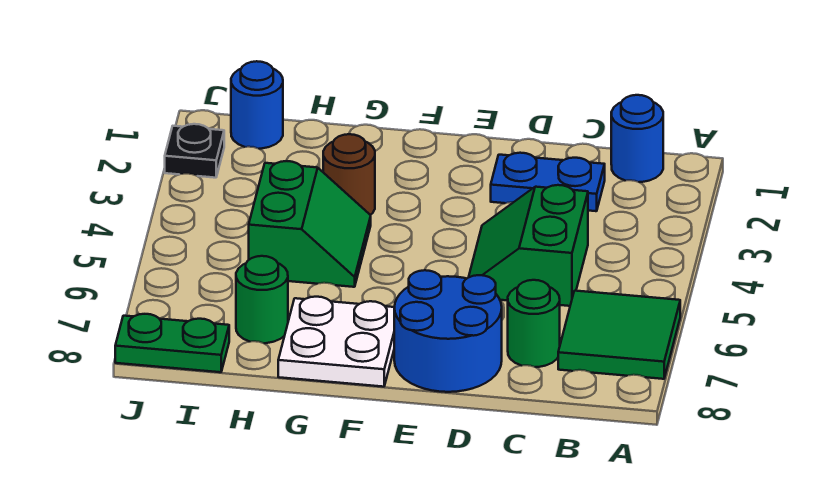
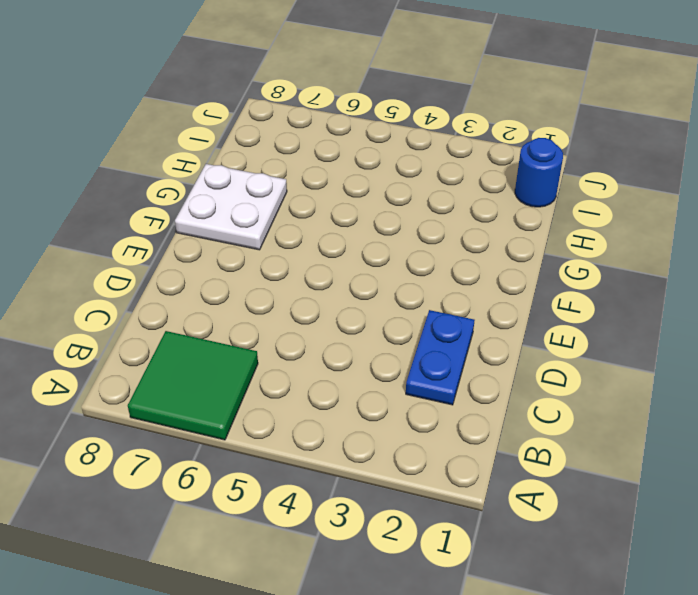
none -> blue round brick B1 level 1
none -> green slope C4:D5 level 1 top C
none -> green round brick C7 level 1

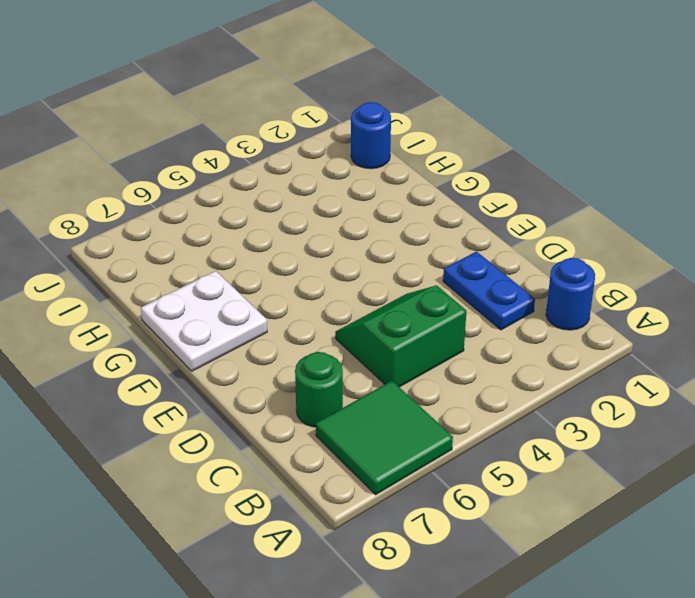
none -> blue round brick D7:E8 level 1
none -> brown round brick G3 level 1
none -> green slope G4:H5 level 1 top H

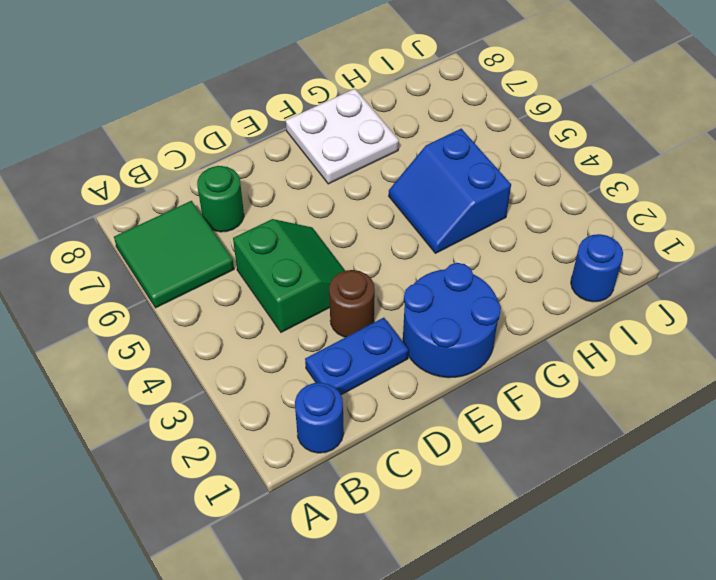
brown round brick D3 level 1 -> brown round brick G3 level 1
blue round brick E1:F2 level 1 -> blue round brick D7:E8 level 1
blue slope G4:H5 level 1 top H -> green slope G4:H5 level 1 top H
none -> green round brick H7 level 1
none -> green plate I8:J8 level 1
none -> black plate J2 level 1

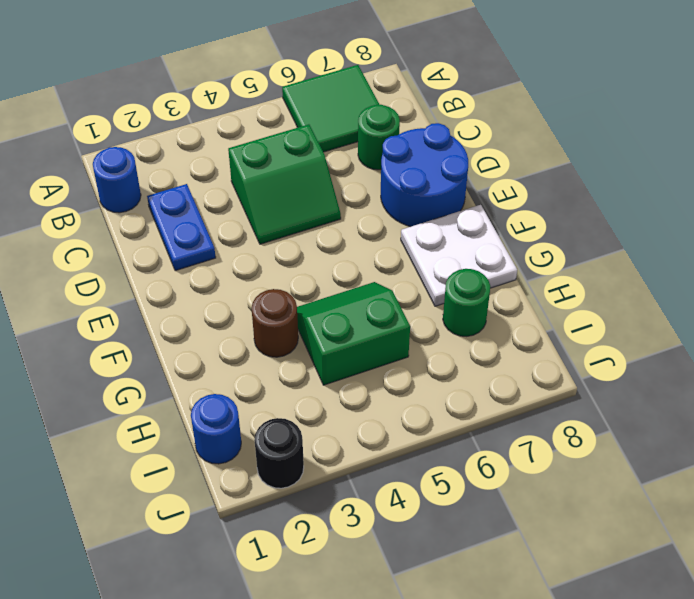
black round brick J2 level 1 -> black plate J2 level 1
none -> green plate I8:J8 level 1

